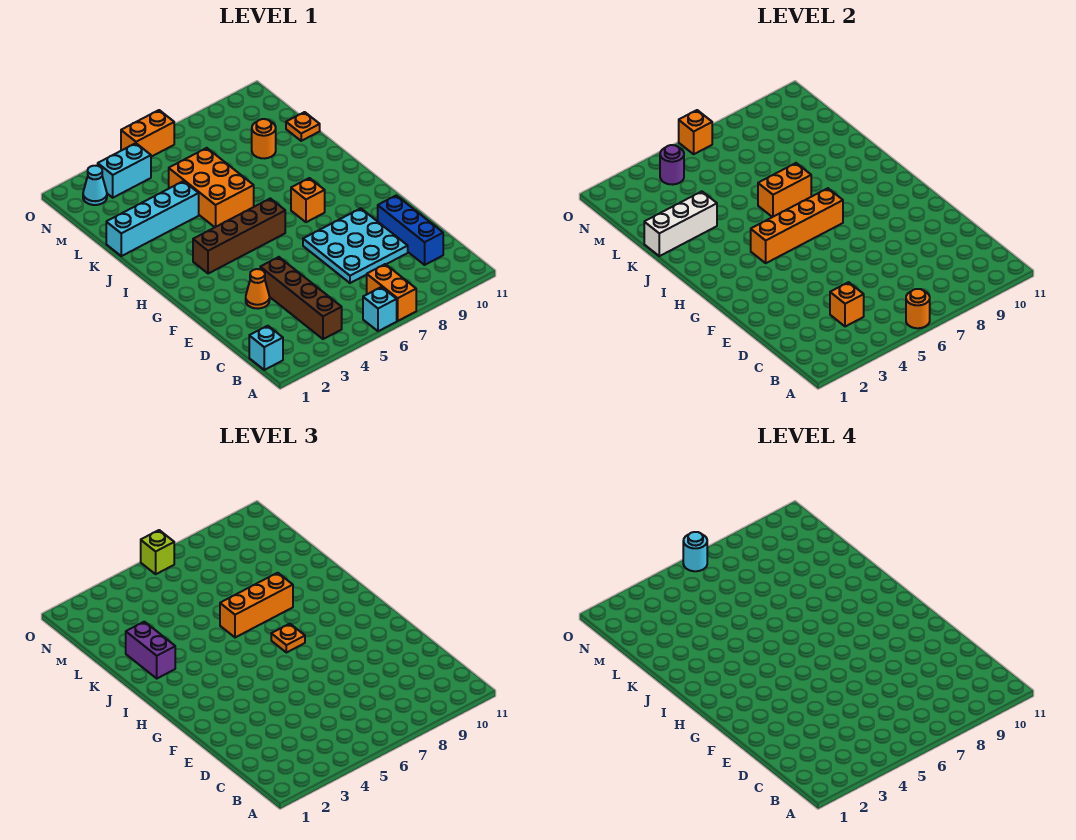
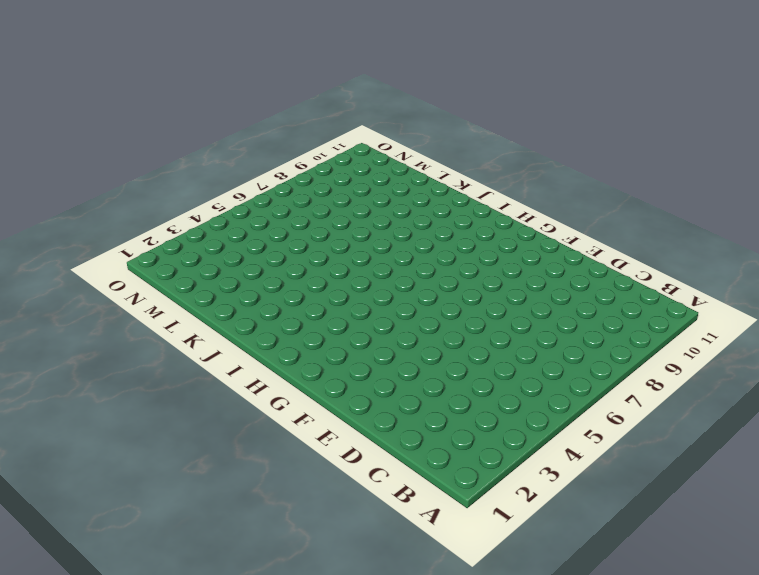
none -> cyan brick A6 level 1
none -> orange brick A7:B7 level 1
none -> cyan brick B1 level 1

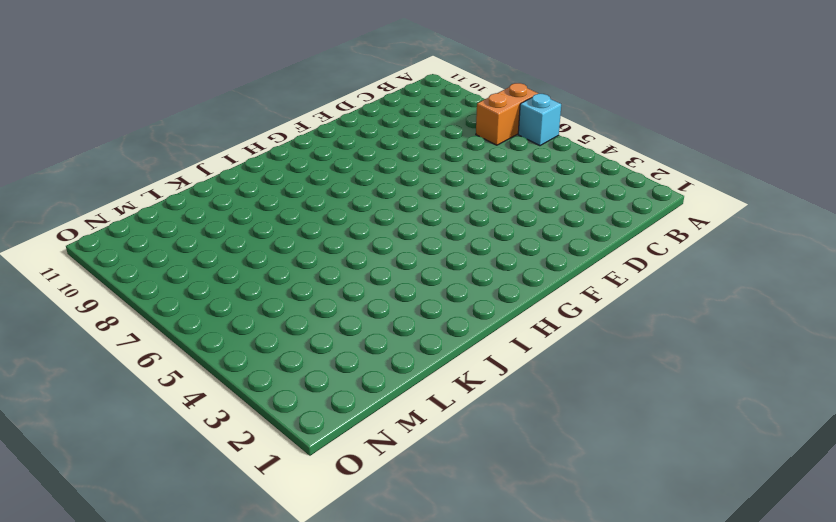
none -> cyan brick B1 level 1
none -> brown brick B4:E4 level 1
none -> blue brick C10:E10 level 1

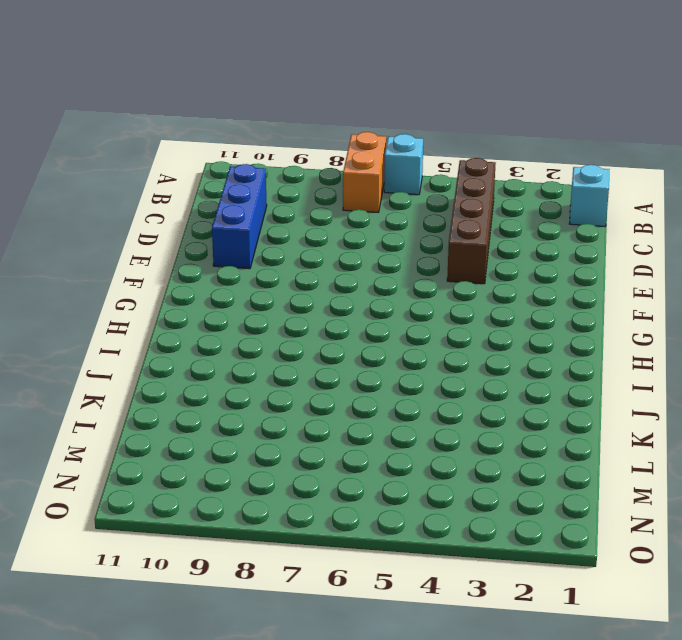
none -> cyan plate D7:F9 level 1
none -> orange cone E3 level 1
none -> brown brick H3:H6 level 1

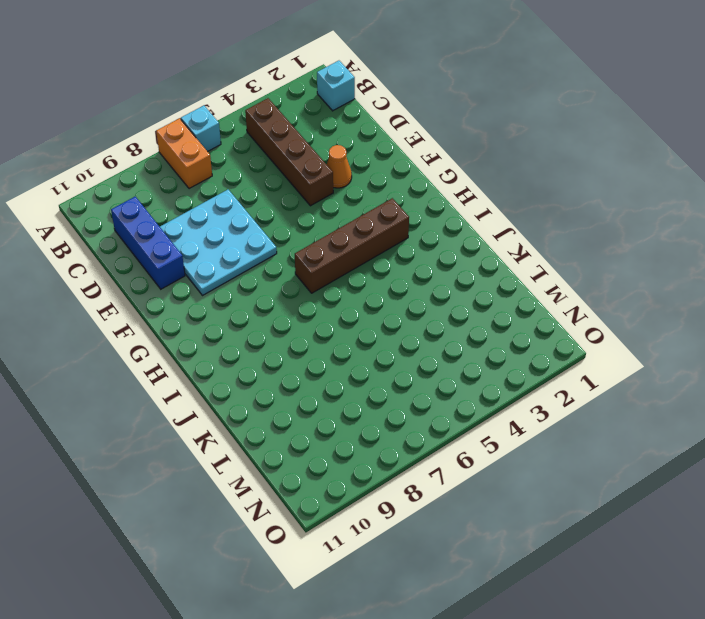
none -> orange brick H8 level 1
none -> orange brick J5:L6 level 1
none -> cyan brick K1:K4 level 1

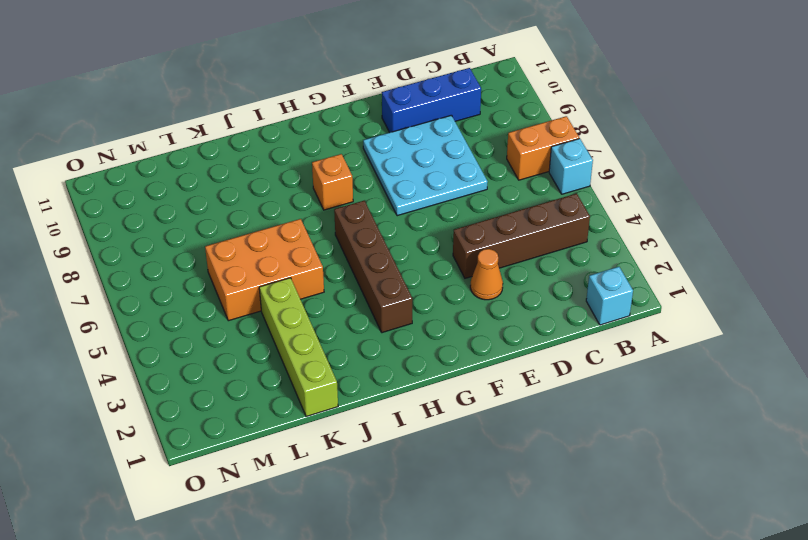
lime brick K1:K4 level 1 -> cyan brick K1:K4 level 1
none -> orange round brick L9 level 1
none -> orange plate L11 level 1
none -> cyan cone N2 level 1

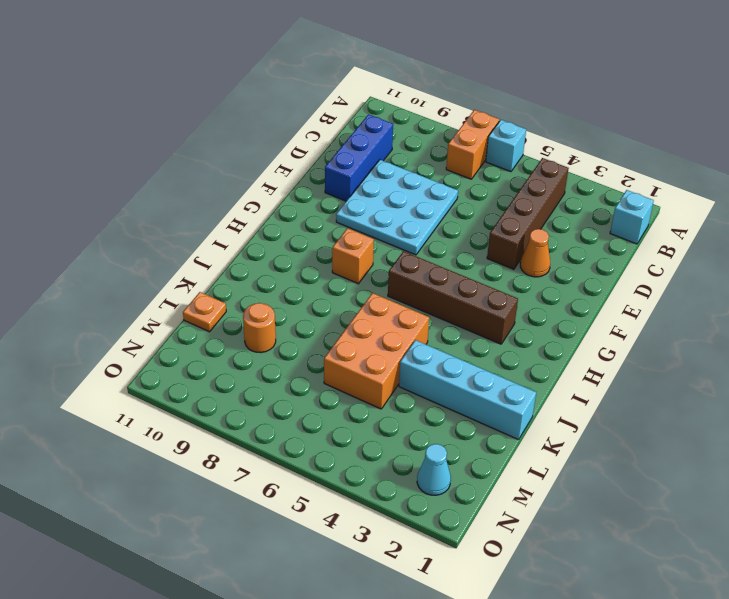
none -> cyan brick N3:N4 level 1
none -> orange brick O5:O6 level 1
none -> orange round brick A6 level 2

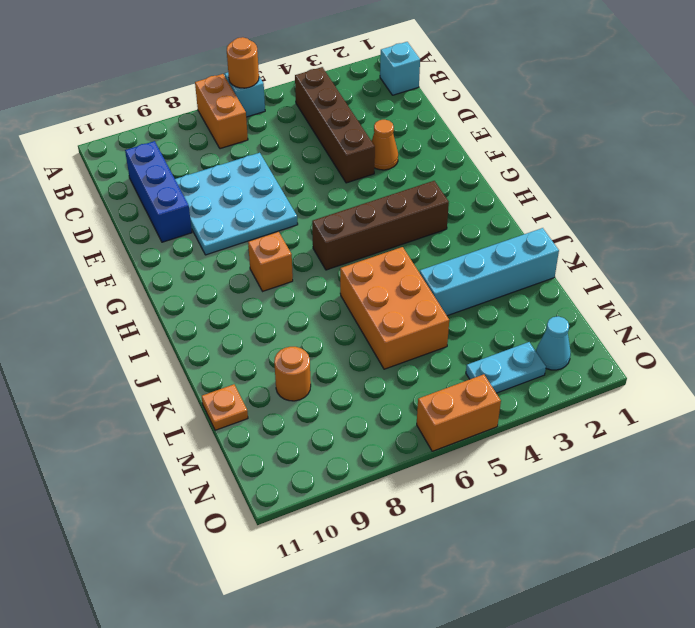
cyan plate N3:N4 level 1 -> cyan brick N3:N4 level 1
none -> orange brick C4 level 2
none -> orange brick H4:H7 level 2
none -> orange brick J6:J7 level 2

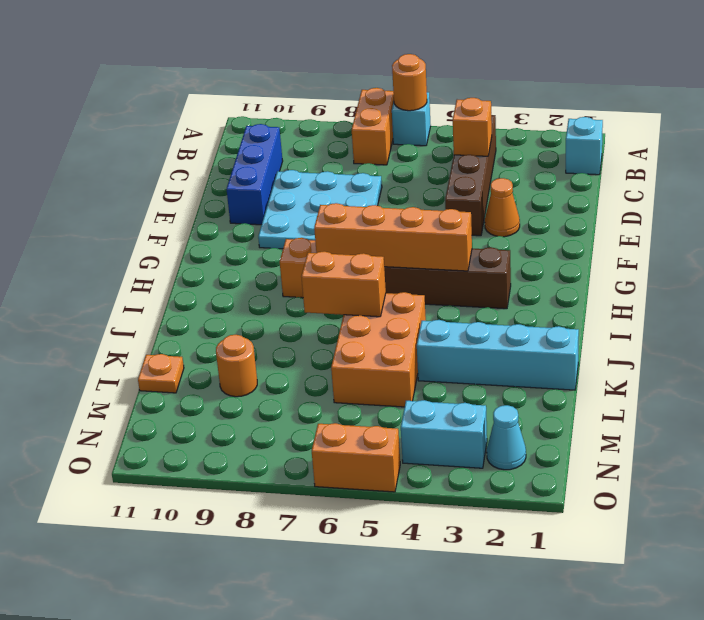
none -> white brick K1:K3 level 2
none -> purple round brick N4 level 2
none -> orange brick O6 level 2

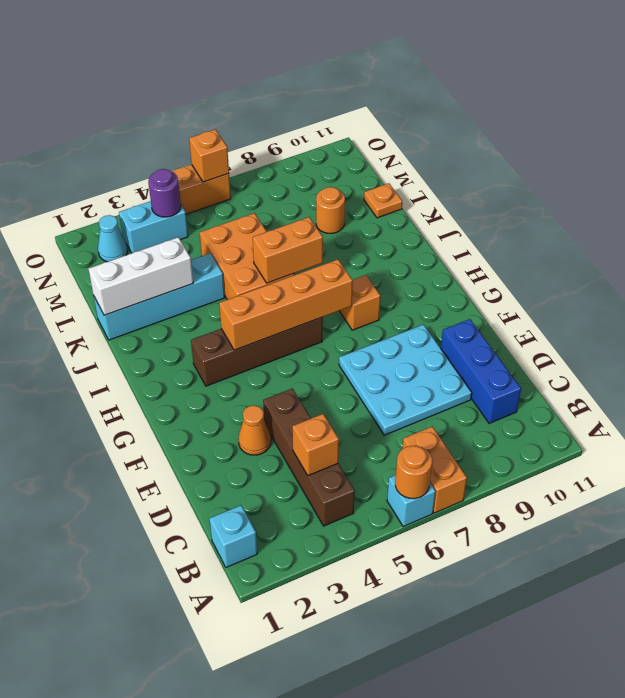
none -> orange plate H7 level 3
none -> purple brick J2:K2 level 3
none -> orange brick J6:J8 level 3

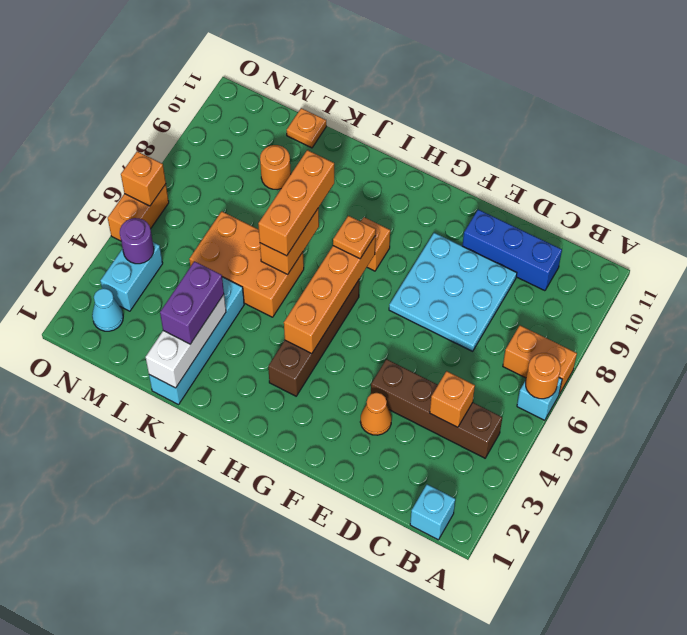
purple brick K2:K3 level 3 -> purple brick J2:K2 level 3
none -> lime brick O6 level 3
none -> cyan round brick O6 level 4

